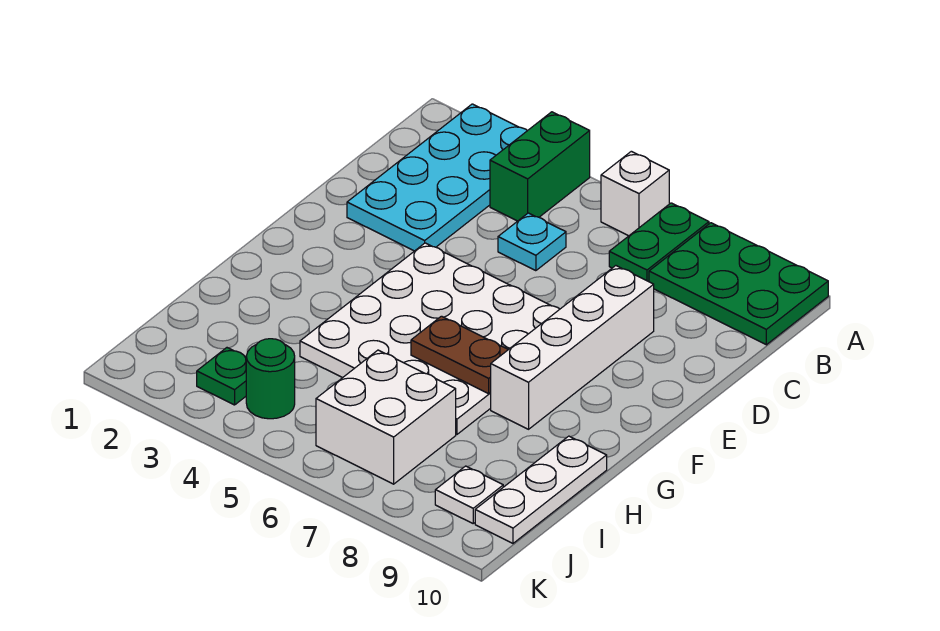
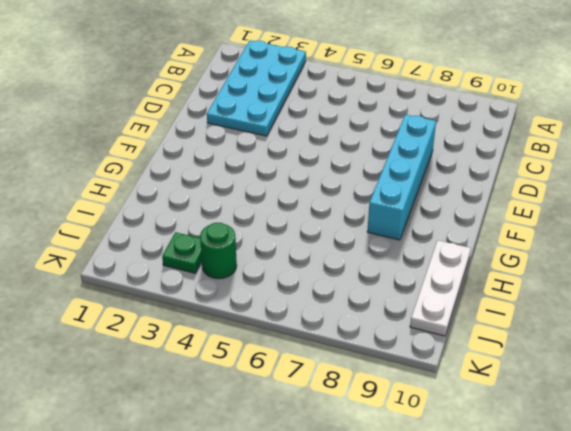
cyan brick D8:G8 level 1 -> white brick D8:G8 level 1
none -> green brick A4:B4 level 1
none -> white brick A6 level 1
none -> green plate A7:B7 level 1

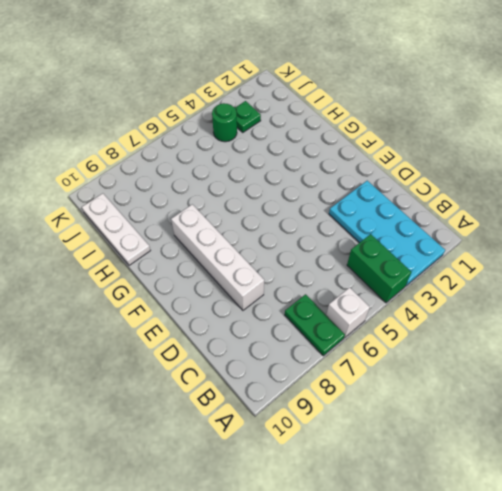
none -> green plate A8:B10 level 1
none -> cyan plate C5 level 1
none -> white plate E4:H7 level 1

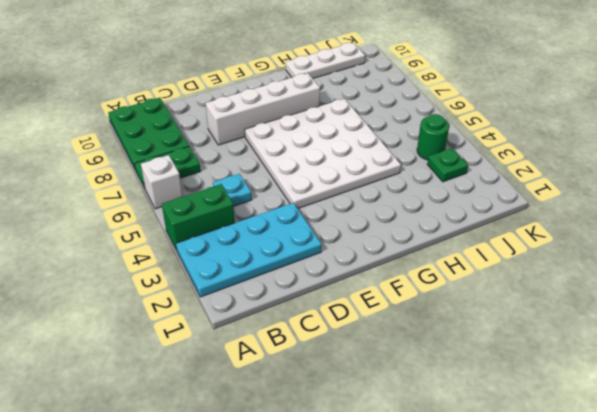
none -> white brick I6:J7 level 1
none -> white plate J9 level 1
none -> brown plate G6:G7 level 2

